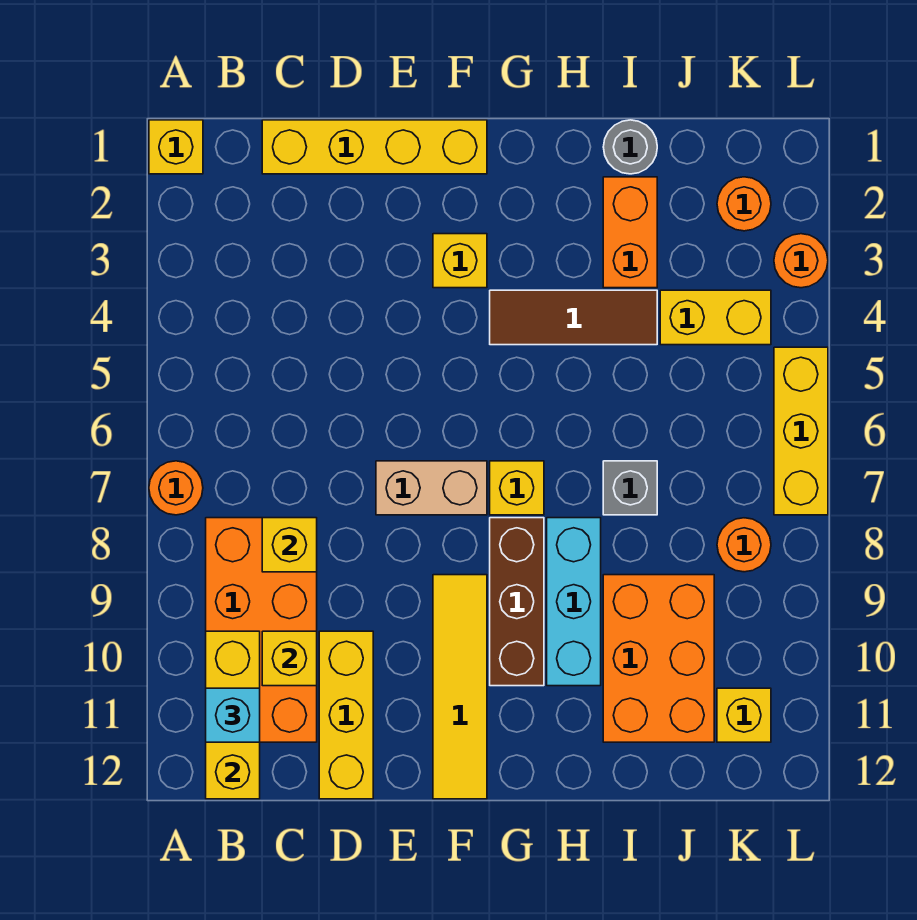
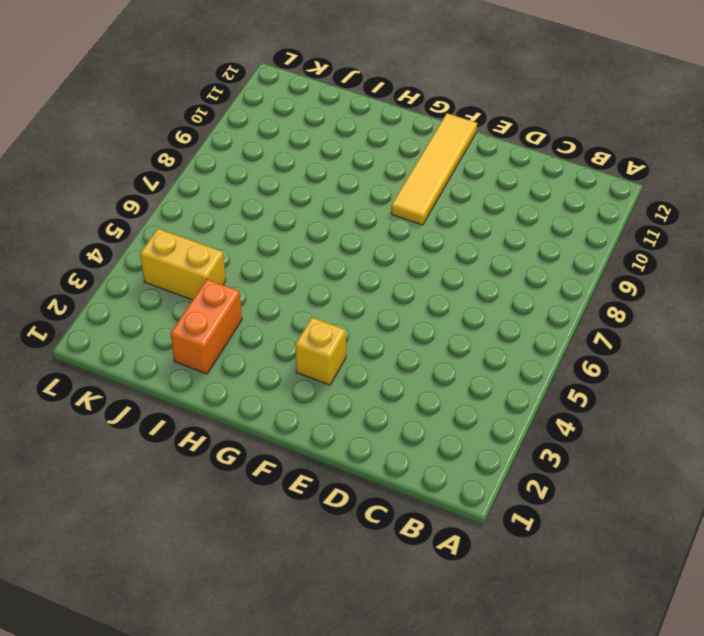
none -> yellow brick A1 level 1
none -> orange round brick A7 level 1
none -> orange brick B8:C11 level 1

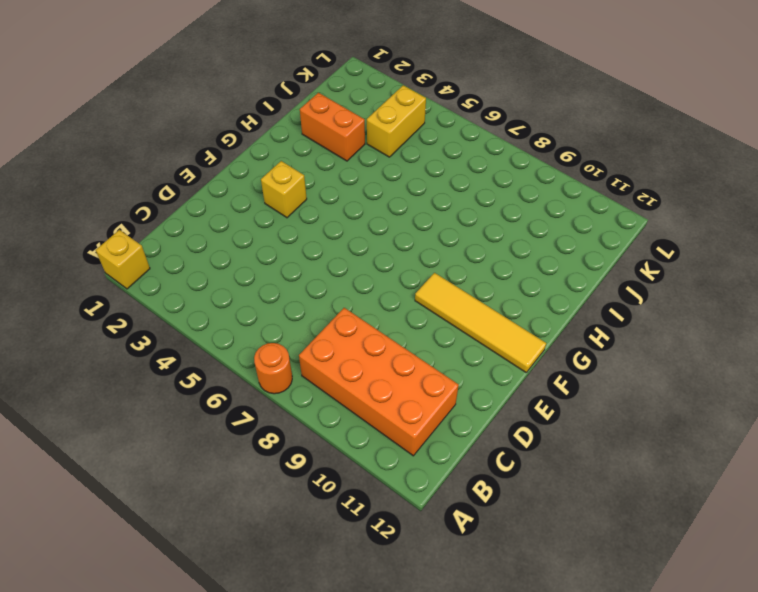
none -> yellow brick C1:F1 level 1
none -> yellow brick D10:D12 level 1
none -> tan brick E7:F7 level 1

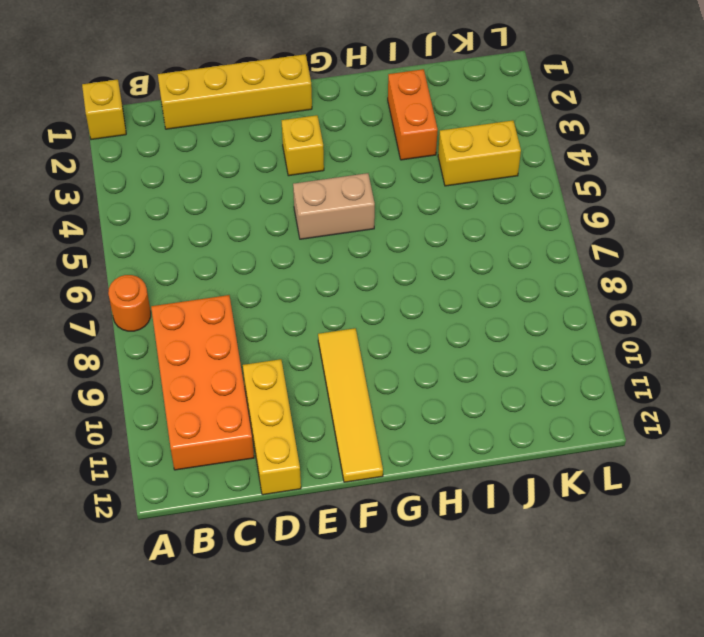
tan brick F5:G5 level 1 -> tan brick E7:F7 level 1
none -> brown tile G4:I4 level 1
none -> yellow brick G7 level 1
none -> brown brick G8:G10 level 1

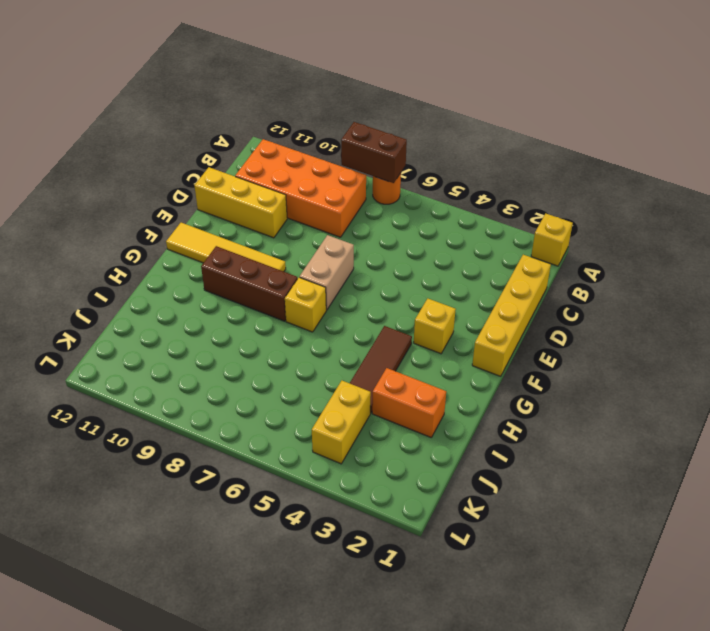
brown brick A7:A8 level 2 -> none
none -> cyan brick H8:H10 level 1
none -> grey round brick I1 level 1
none -> grey brick I7 level 1

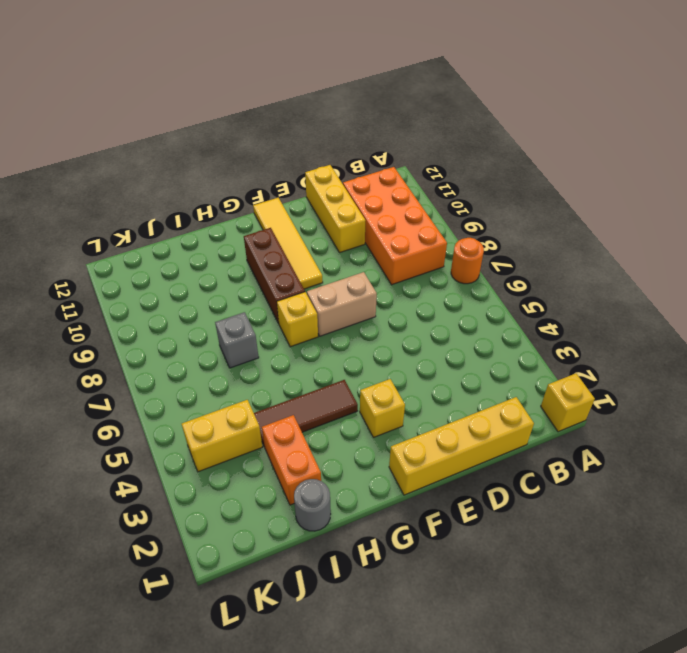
none -> cyan brick H8:H10 level 1
none -> orange brick I9:J11 level 1
none -> orange round brick K2 level 1

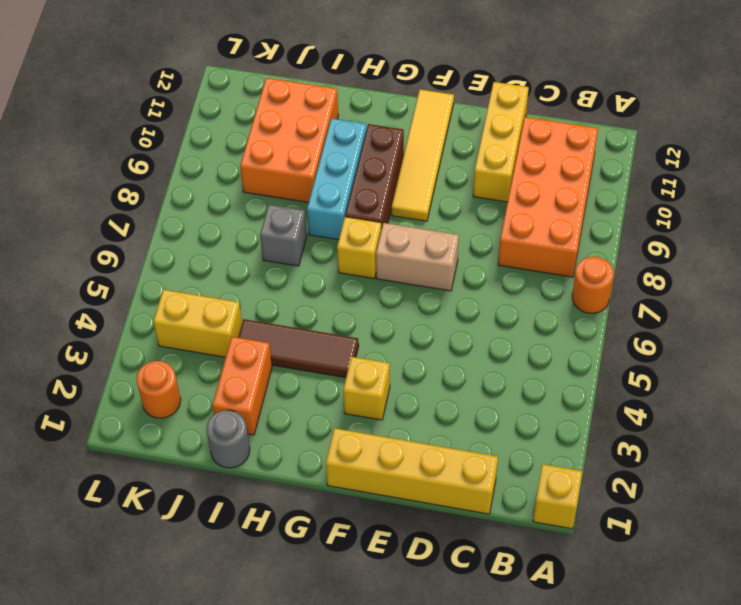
none -> orange round brick K8 level 1
none -> yellow brick K11 level 1
none -> orange round brick L3 level 1

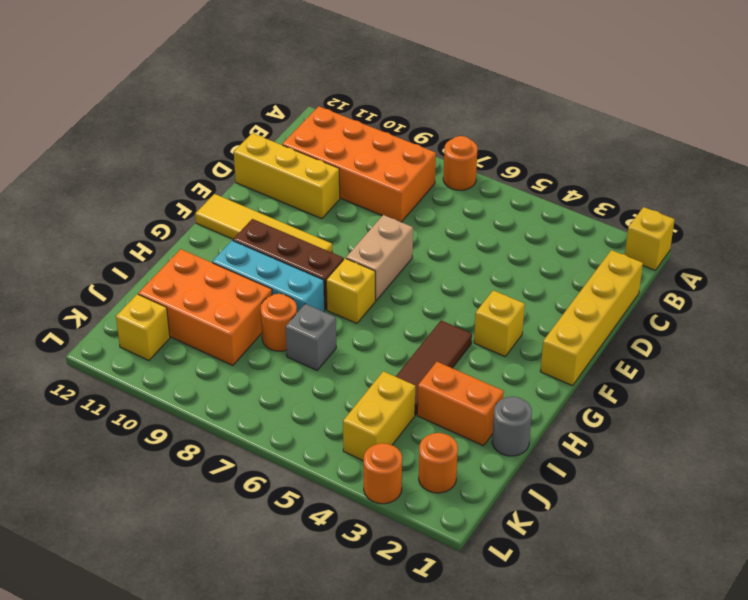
orange round brick I8 level 1 -> orange round brick K8 level 1
none -> yellow brick L5:L7 level 1
none -> yellow brick B10:B12 level 2
none -> yellow brick C8 level 2

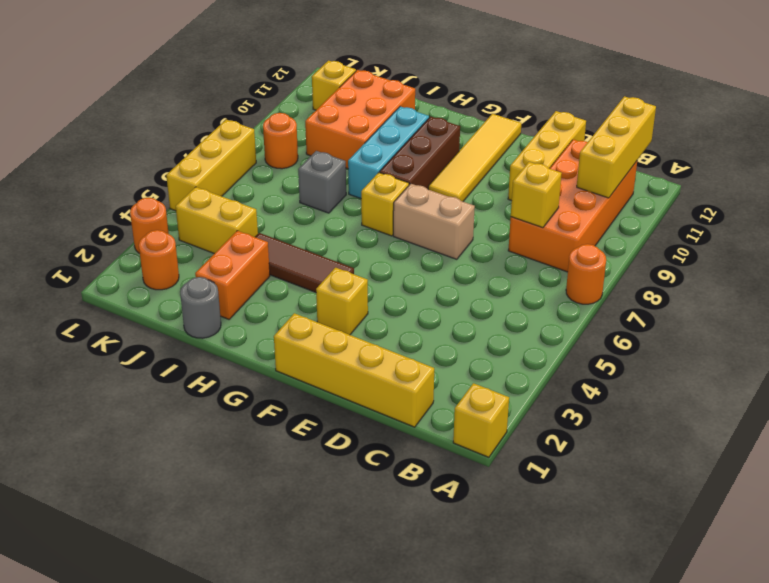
none -> yellow brick C10 level 2
none -> cyan brick B11 level 3

